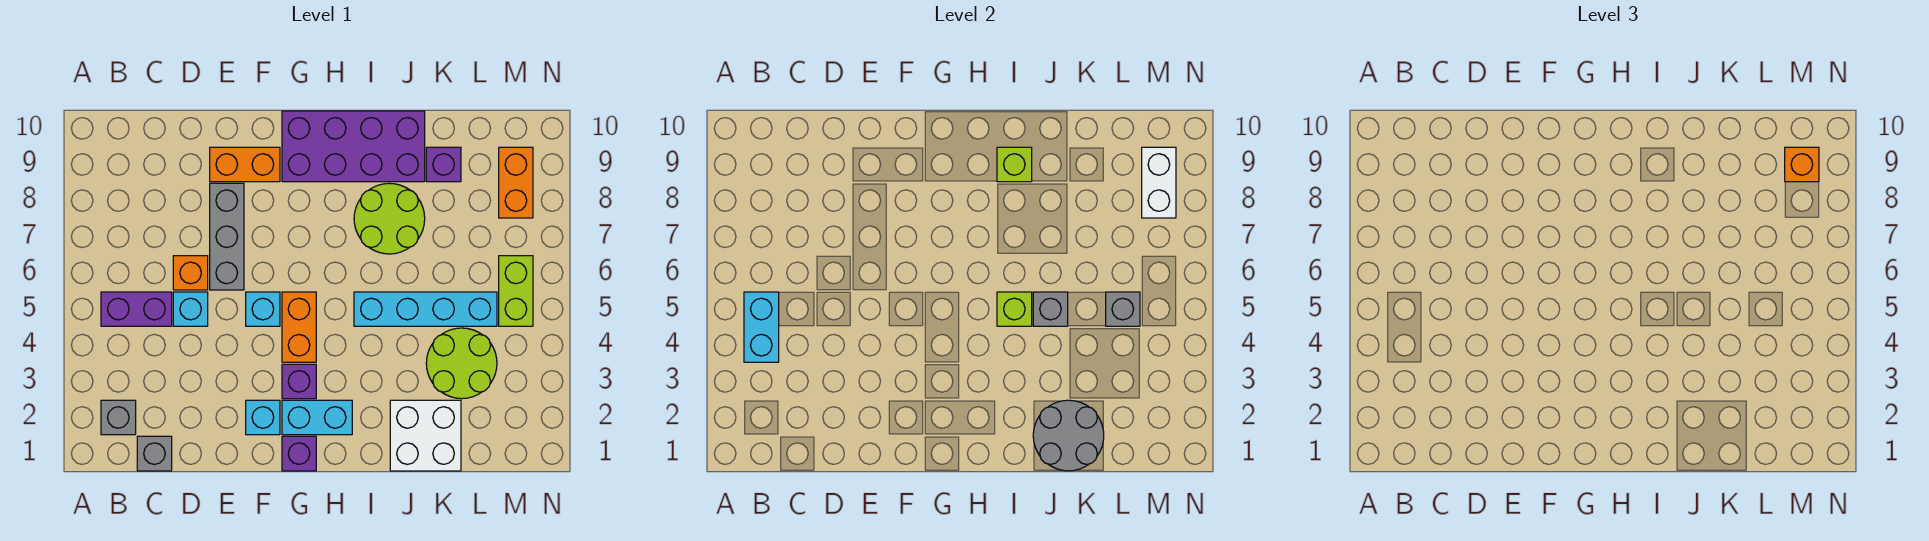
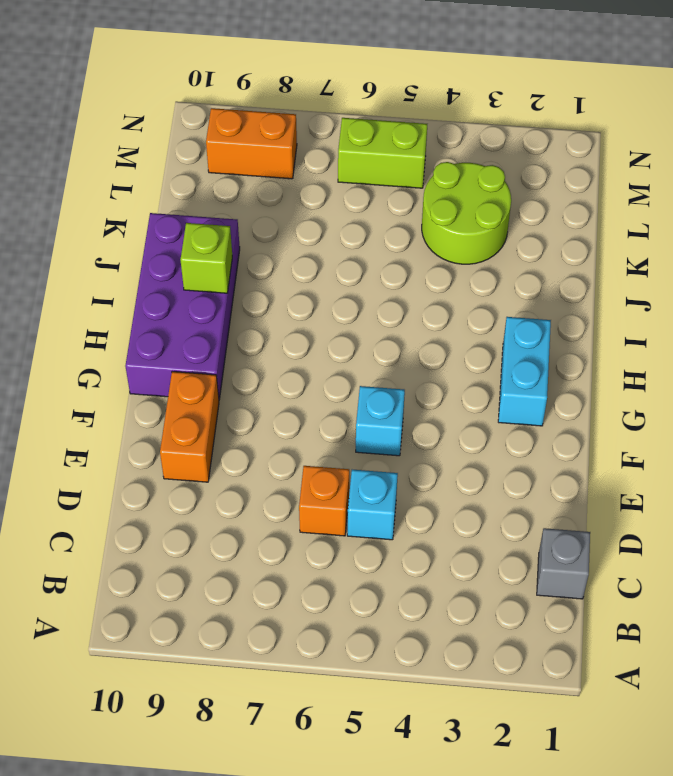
none -> grey brick B2 level 1
none -> purple brick B5:C5 level 1
none -> grey brick E6:E8 level 1

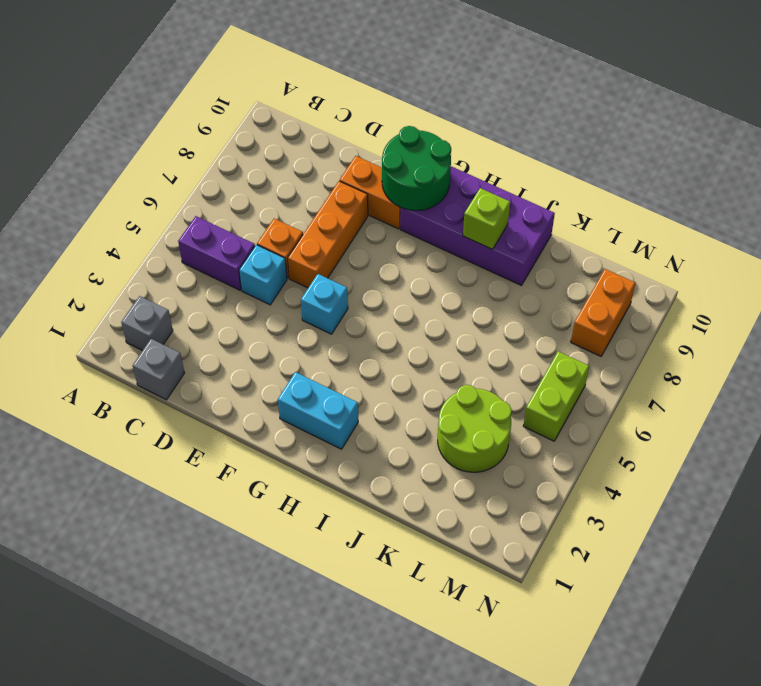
orange brick E6:E8 level 1 -> grey brick E6:E8 level 1
green round brick F9:G10 level 2 -> none
none -> cyan brick F2 level 1
none -> purple brick G1 level 1
none -> purple brick G3 level 1

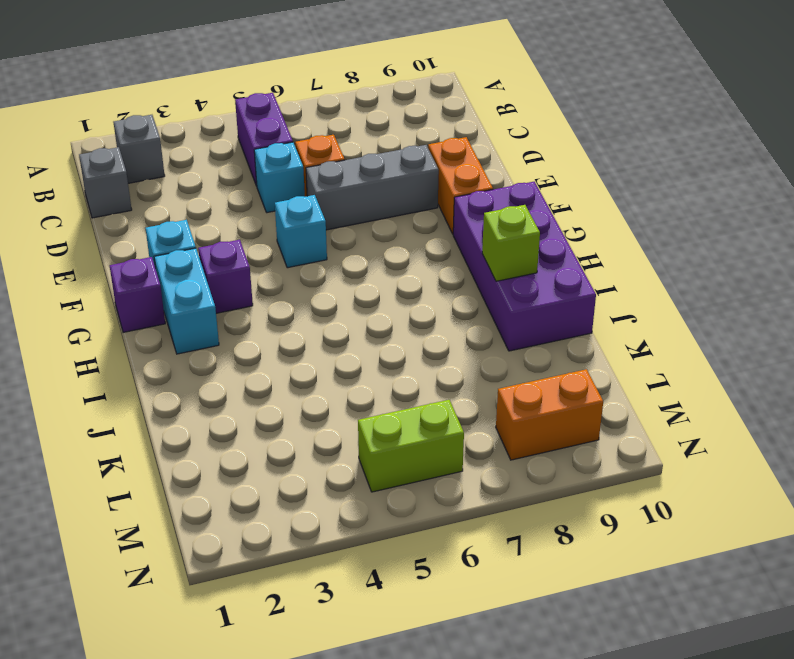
none -> orange brick G4:G5 level 1
none -> cyan brick I5:L5 level 1
none -> lime round brick I7:J8 level 1

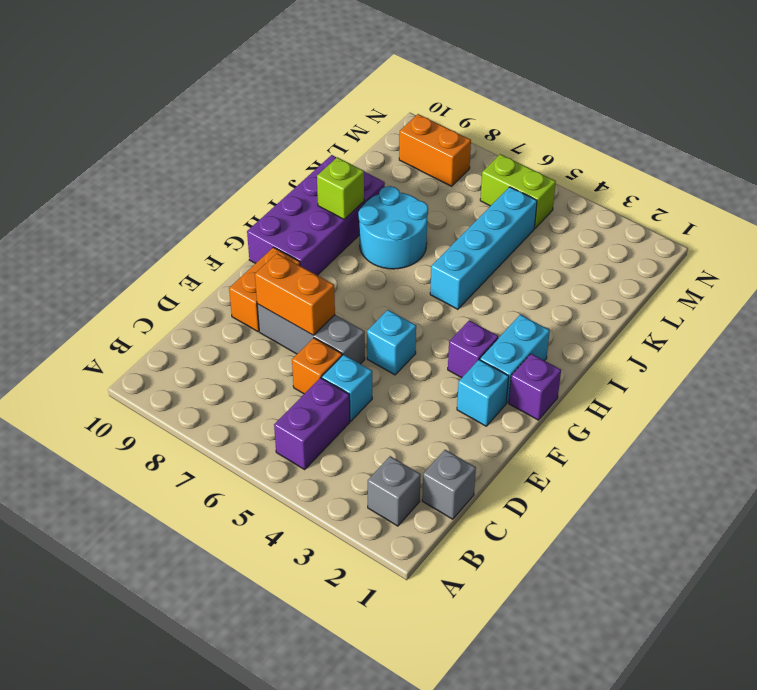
orange brick E7:E8 level 2 -> orange brick G4:G5 level 1
cyan round brick I7:J8 level 1 -> lime round brick I7:J8 level 1
none -> white brick J1:K2 level 1
none -> lime round brick K3:L4 level 1
none -> purple brick K9 level 1

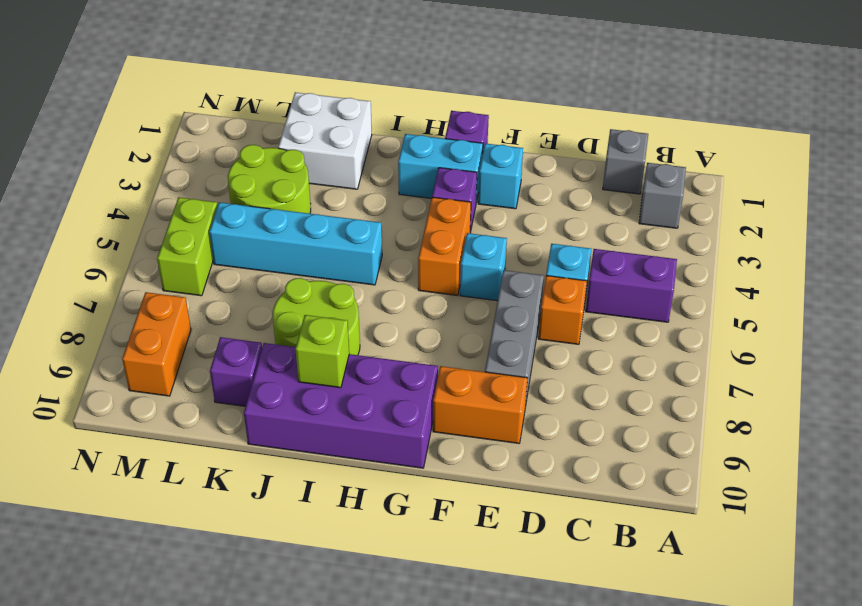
none -> cyan brick B4:B5 level 2
none -> lime brick I5 level 2
none -> grey round brick J1:K2 level 2

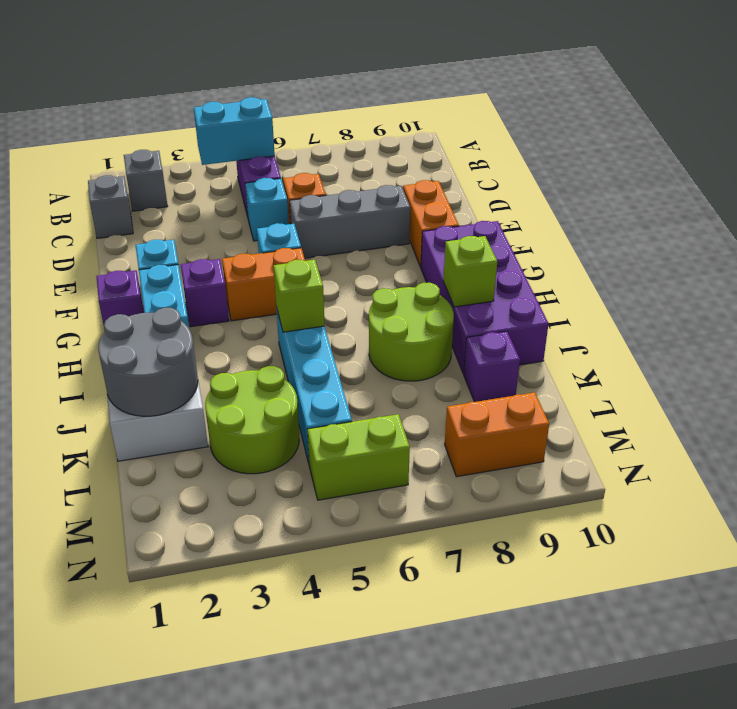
none -> grey brick J5 level 2
none -> grey brick L5 level 2
none -> white brick M8:M9 level 2

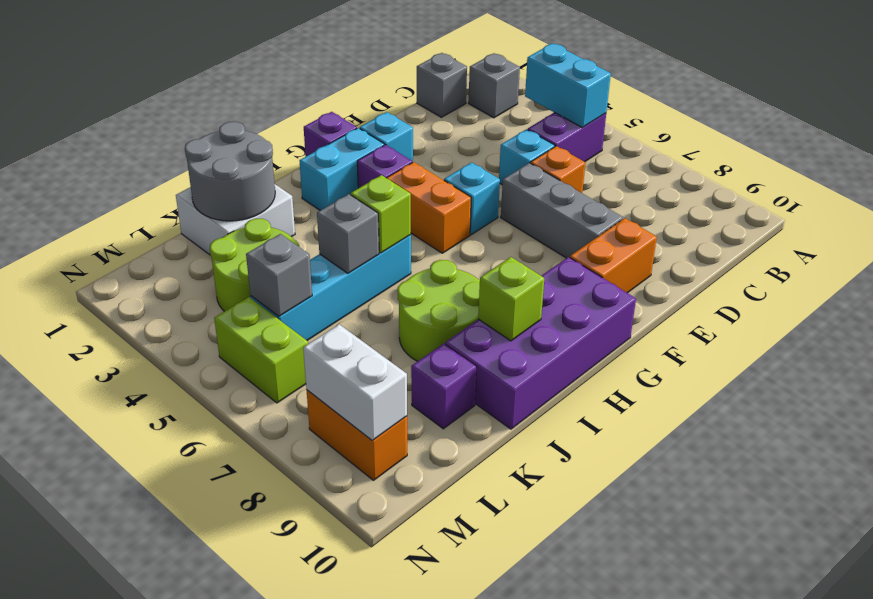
none -> orange brick M9 level 3

